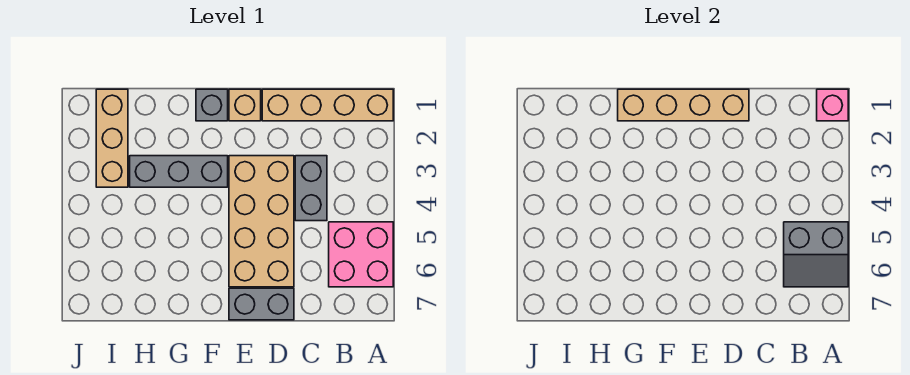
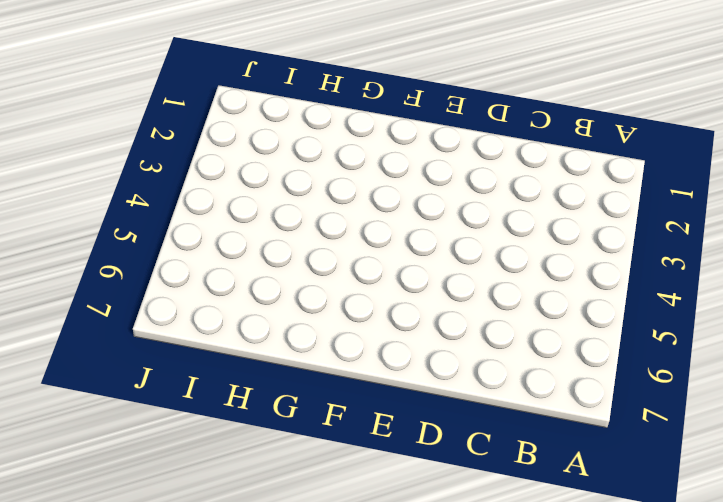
none -> tan brick A1:D1 level 1
none -> pink brick A5:B6 level 1
none -> grey brick C3:C4 level 1

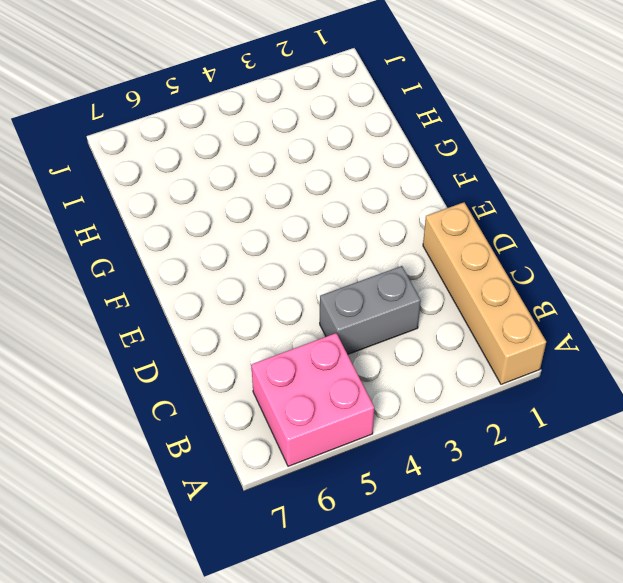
none -> tan brick D3:E6 level 1
none -> grey brick D7:E7 level 1
none -> tan brick E1 level 1

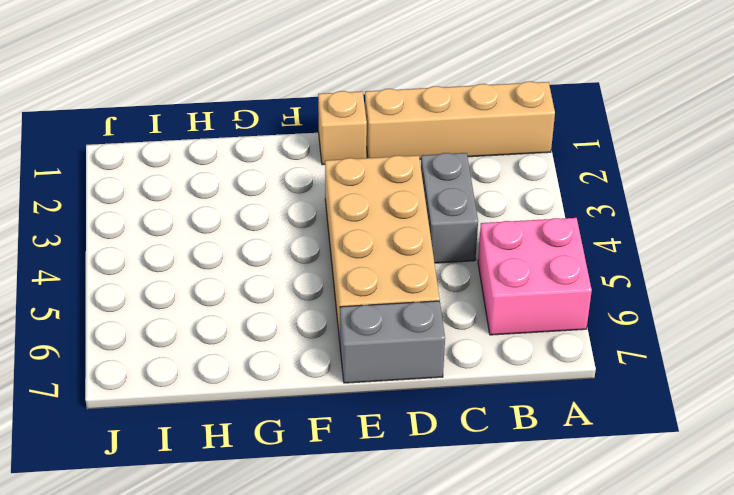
none -> grey brick F1 level 1
none -> grey brick F3:H3 level 1
none -> tan brick I1:I3 level 1

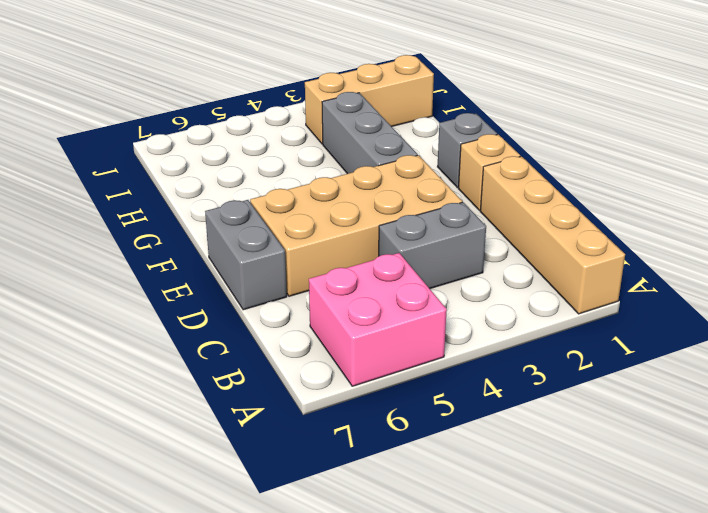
none -> pink brick A1 level 2
none -> grey slope A5:B6 level 2 top 5
none -> tan brick D1:G1 level 2

